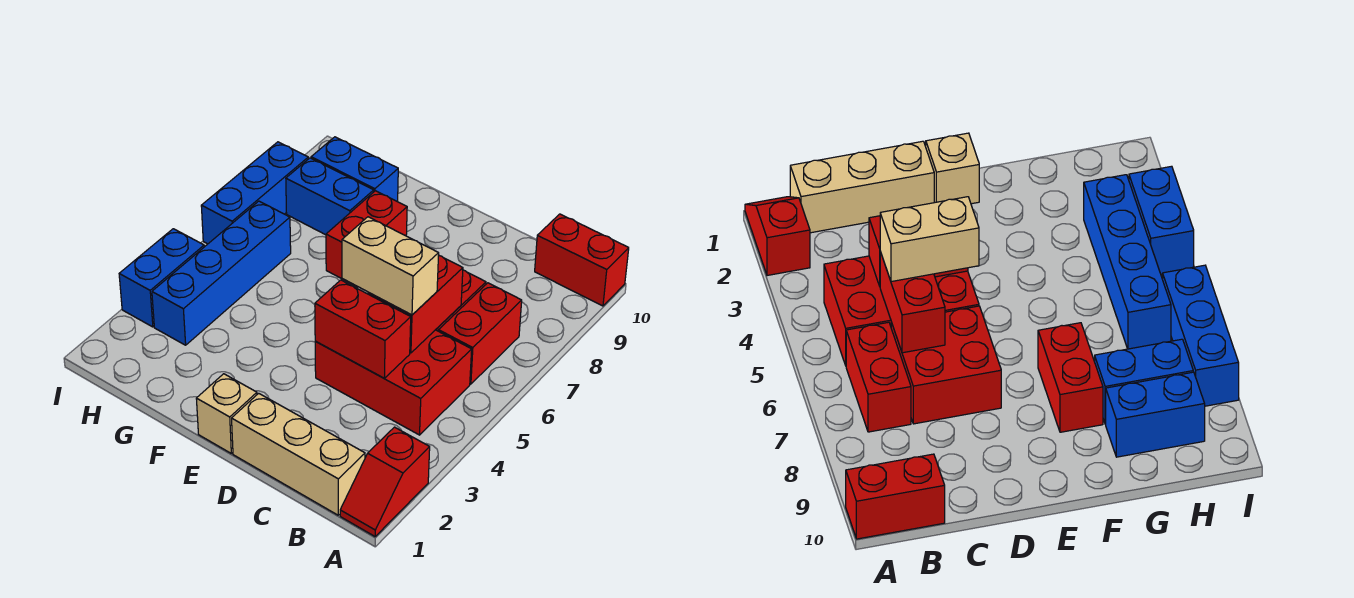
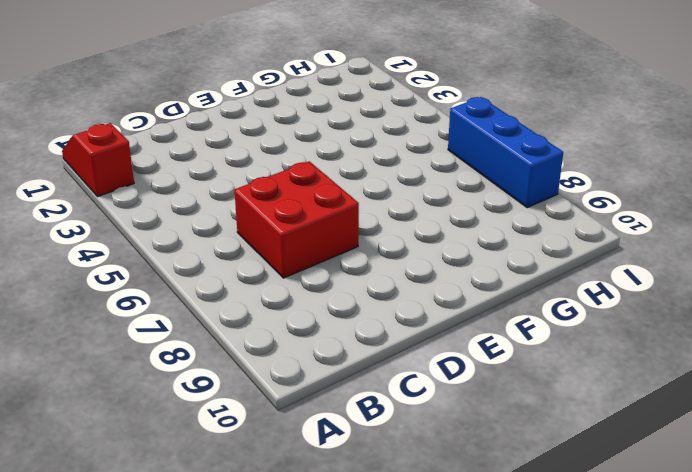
none -> red brick A10:B10 level 1
none -> tan brick B1:D1 level 1
none -> red brick B4:D5 level 1

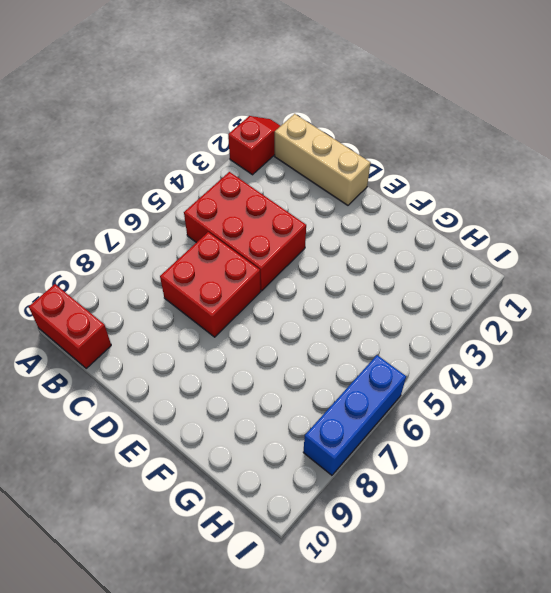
none -> red brick B6:B7 level 1
none -> tan brick E1 level 1
none -> red brick F7:F8 level 1

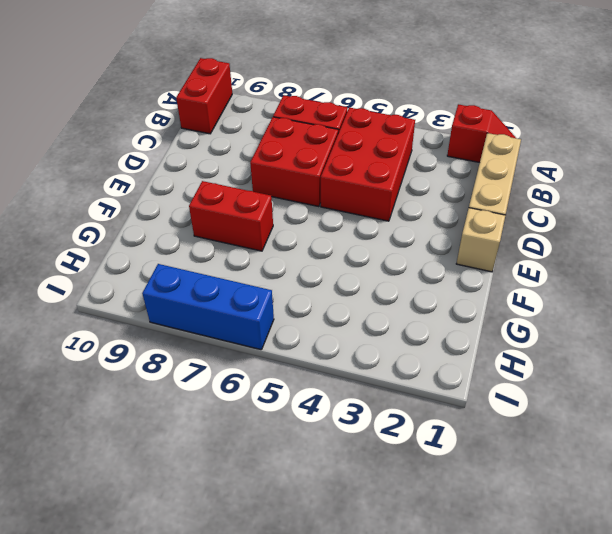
none -> blue brick G8:H8 level 1
none -> blue brick G9:H9 level 1
none -> blue brick H3:H6 level 1

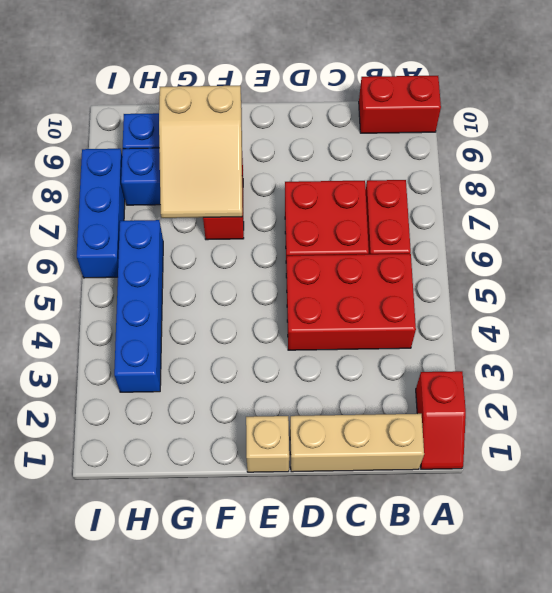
tan slope F7:G9 level 2 top 9 -> none
none -> blue brick I3:I4 level 1
none -> red brick C4:D4 level 2
none -> red brick C5:C6 level 2

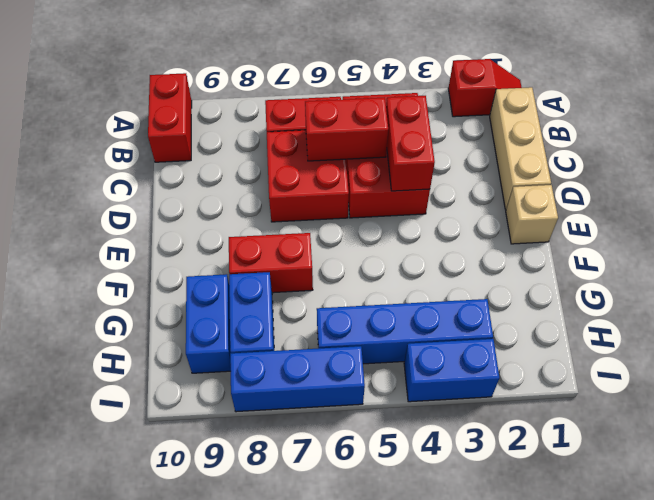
none -> tan brick C5:D5 level 3

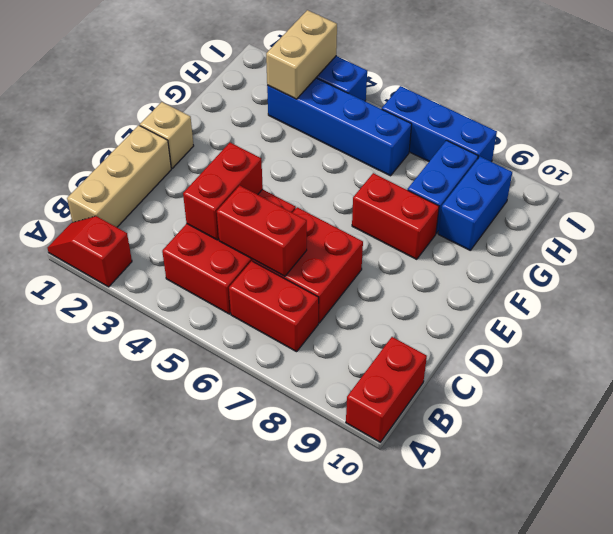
tan brick H3:I3 level 2 -> tan brick C5:D5 level 3

